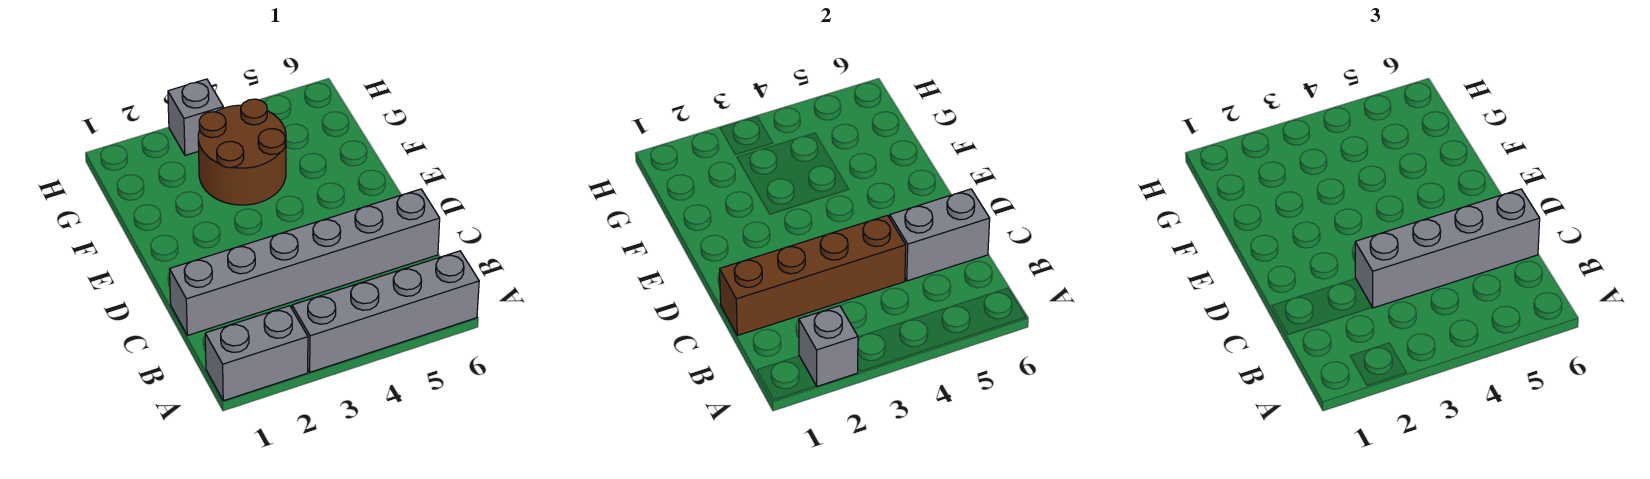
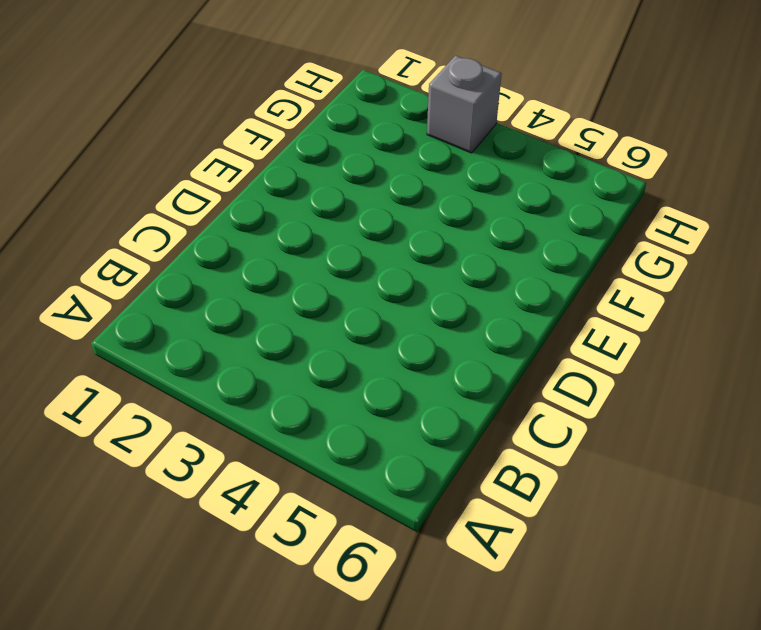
none -> grey brick A1:A2 level 1
none -> grey brick A3:A6 level 1

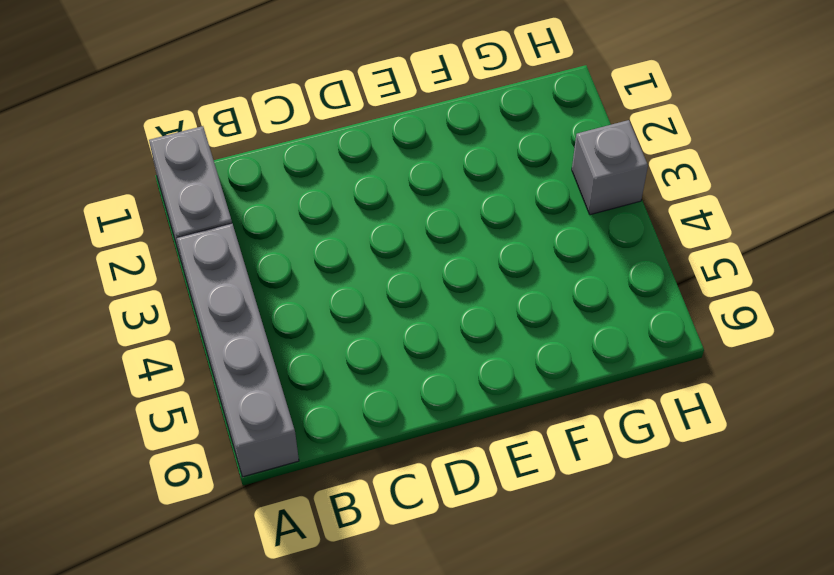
none -> grey brick C1:C6 level 1
none -> brown round brick F3:G4 level 1

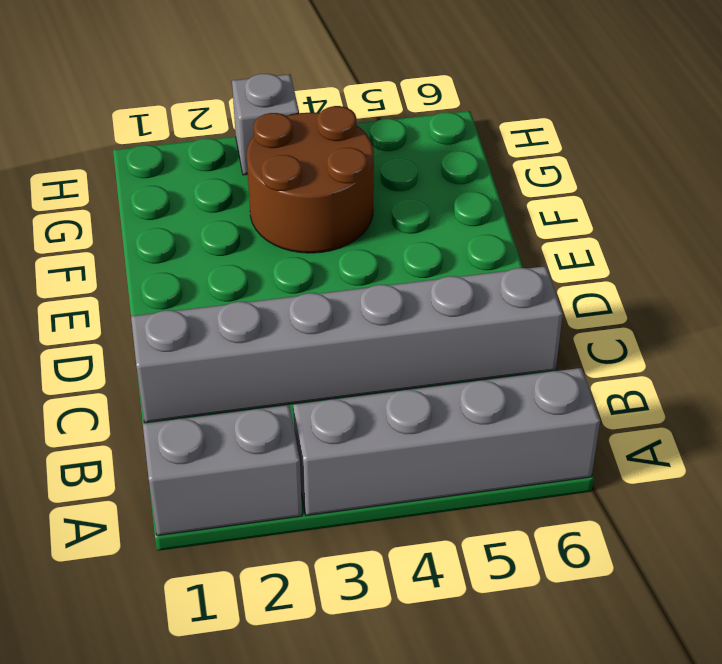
none -> grey brick A2 level 2
none -> brown brick C1:C4 level 2

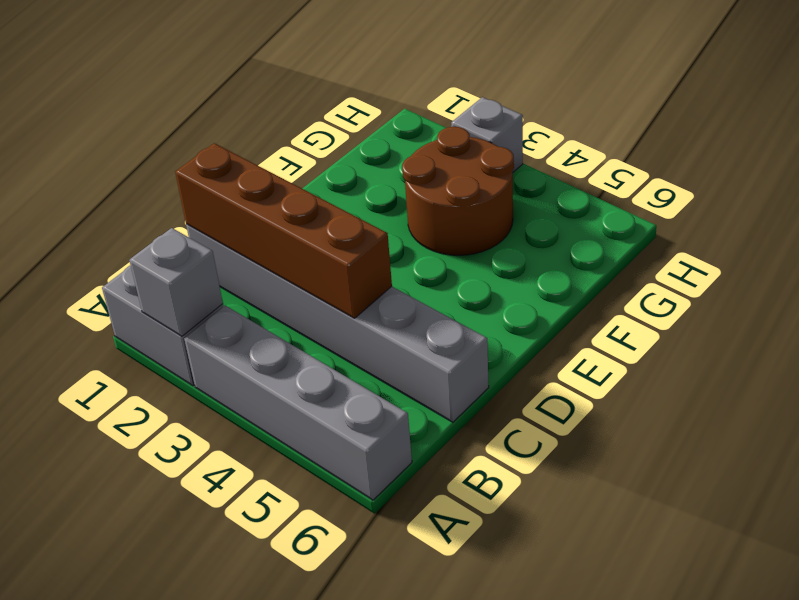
none -> grey brick C5:C6 level 2
none -> grey brick C3:C6 level 3

